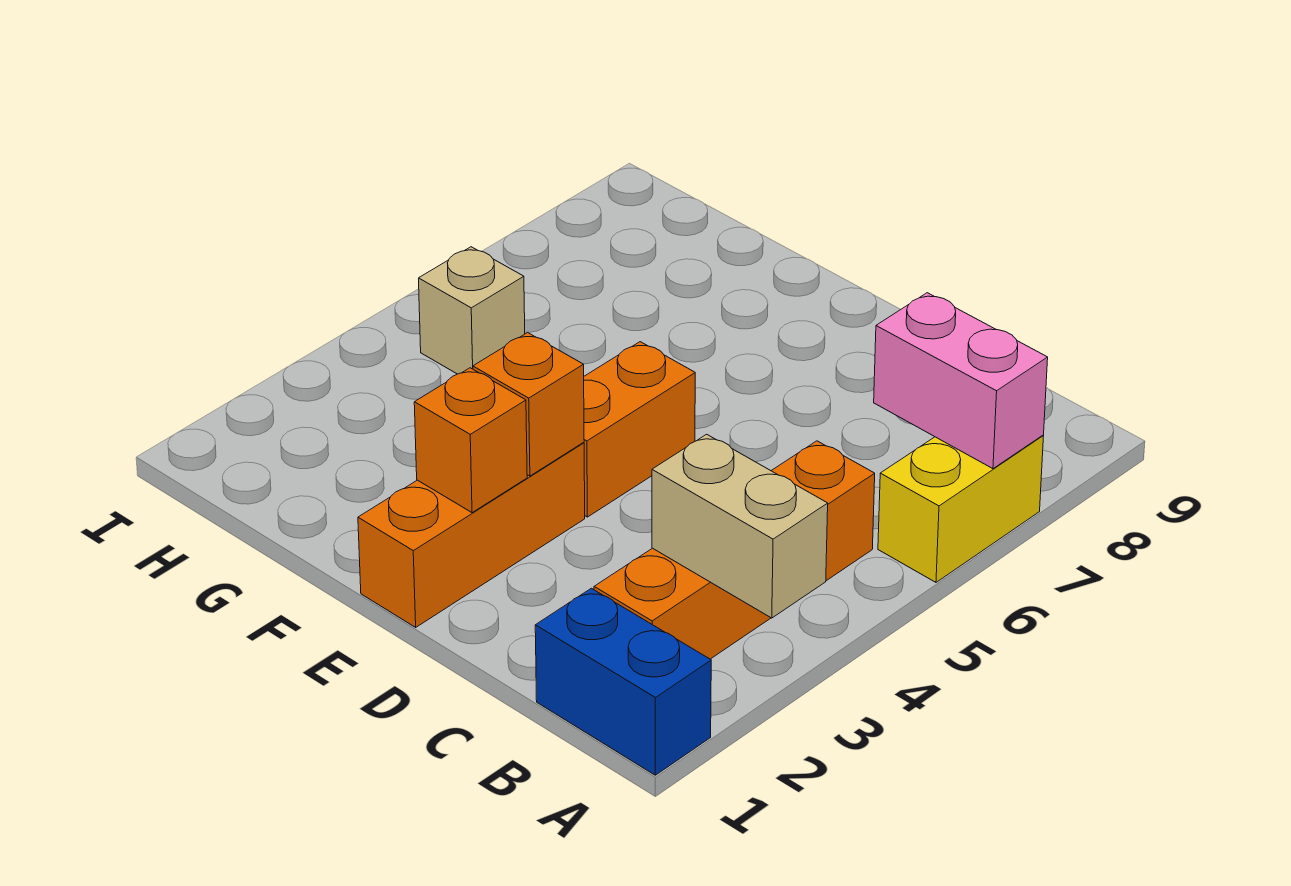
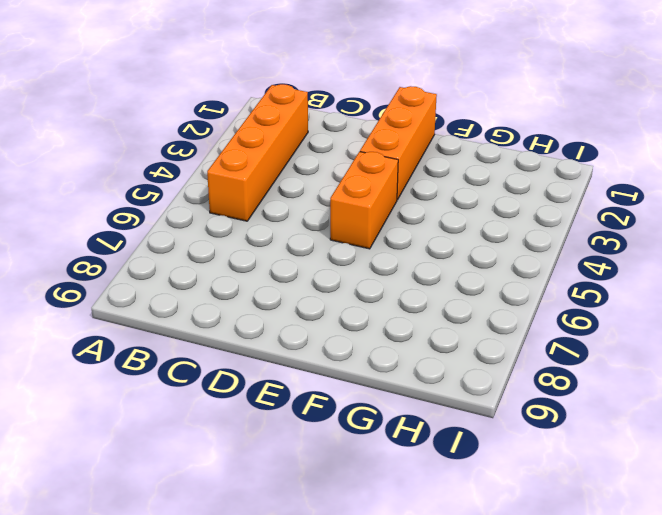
none -> blue brick A1:B1 level 1
none -> yellow brick A6:A7 level 1

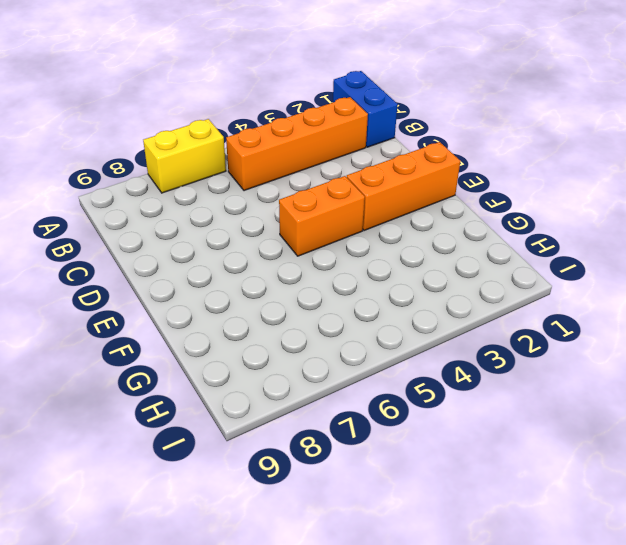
none -> tan brick H5 level 1
none -> tan brick A3:B3 level 2

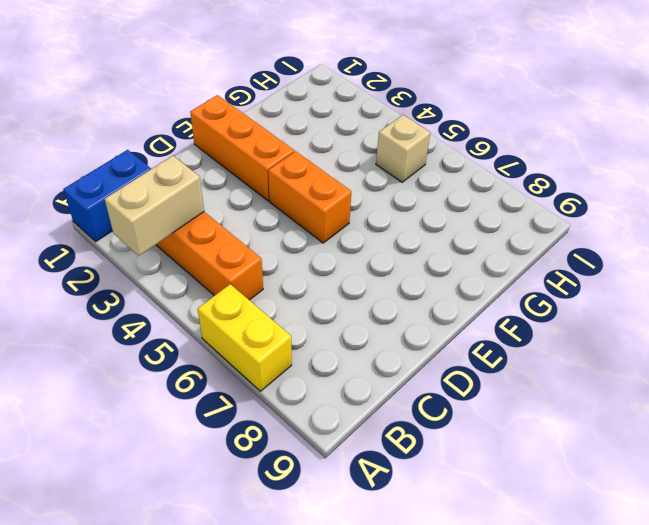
none -> pink brick A7:B7 level 2
none -> orange brick E2 level 2

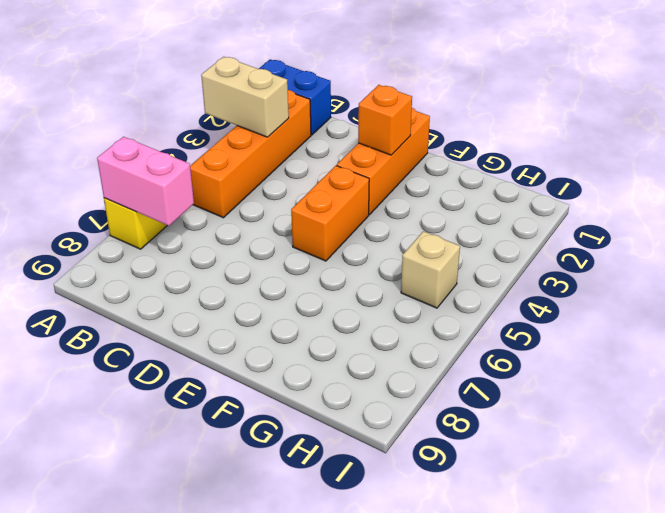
none -> orange brick E3 level 2

